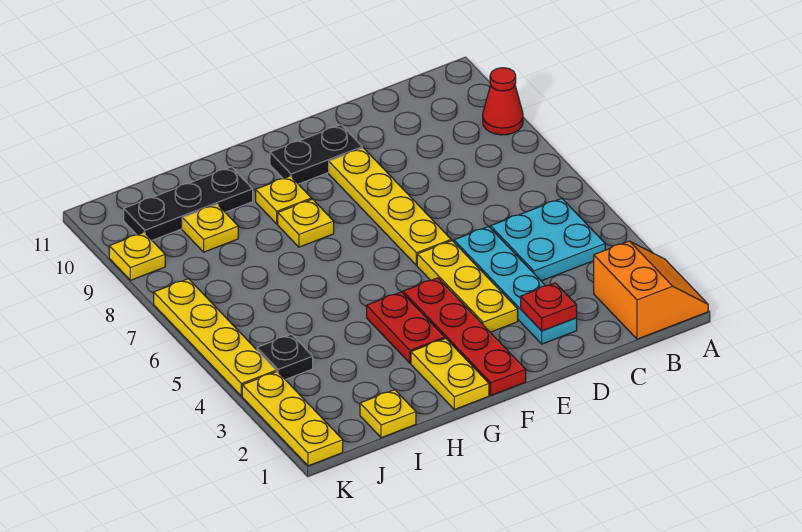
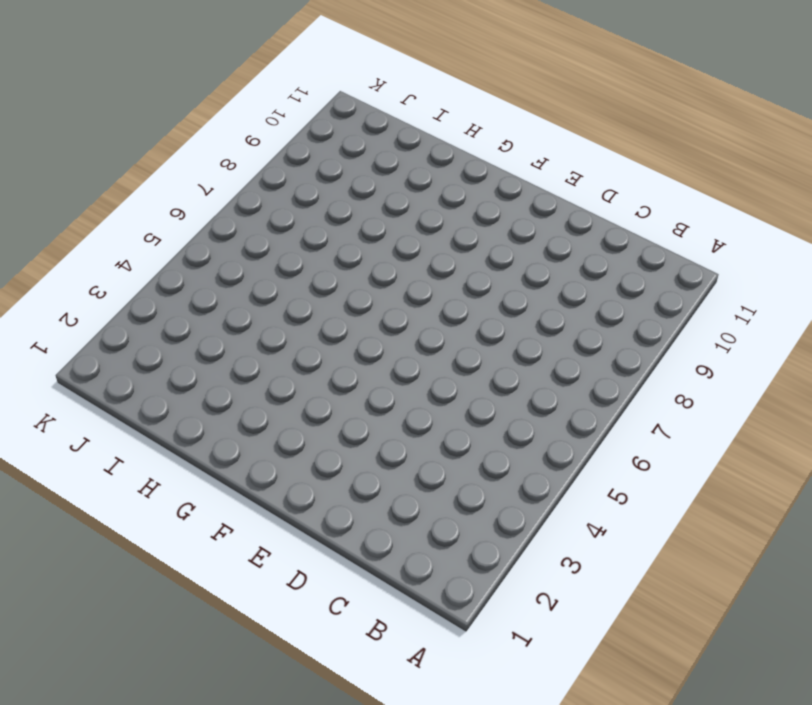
none -> orange slope A1:B2 level 1 top B
none -> red cone A9 level 1
none -> cyan plate B4:C5 level 1

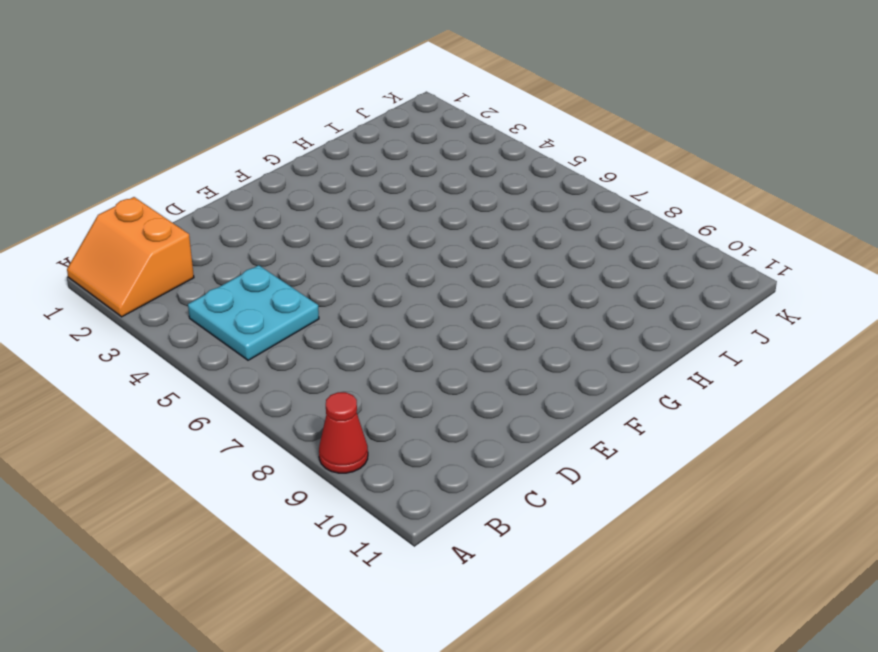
none -> cyan plate D2:D5 level 1
none -> yellow plate E3:E5 level 1
none -> yellow plate E6:E9 level 1

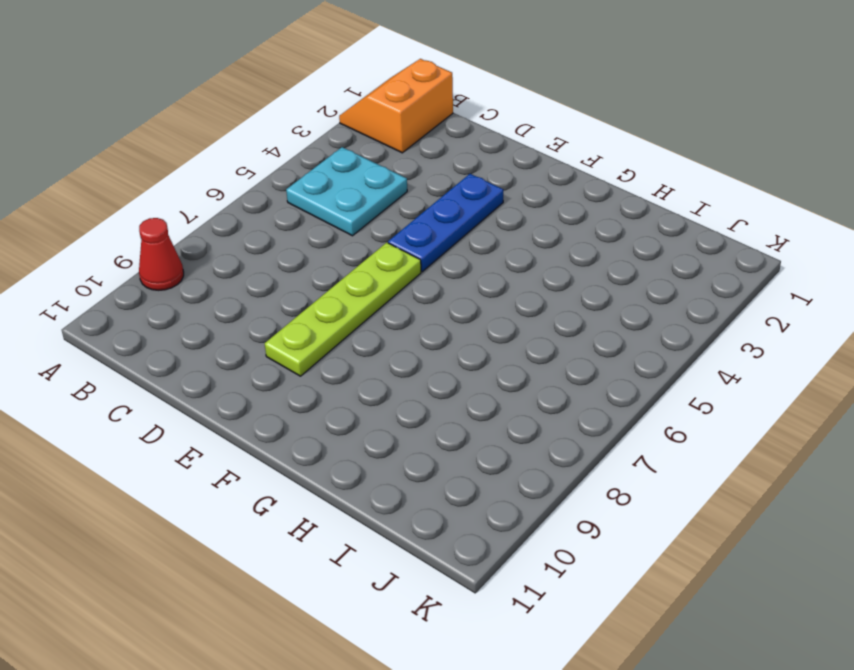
blue plate E3:E5 level 1 -> yellow plate E3:E5 level 1
lime plate E6:E9 level 1 -> yellow plate E6:E9 level 1
none -> cyan plate D2:D5 level 1
none -> black plate E10:F10 level 1
none -> red plate F1:F4 level 1

